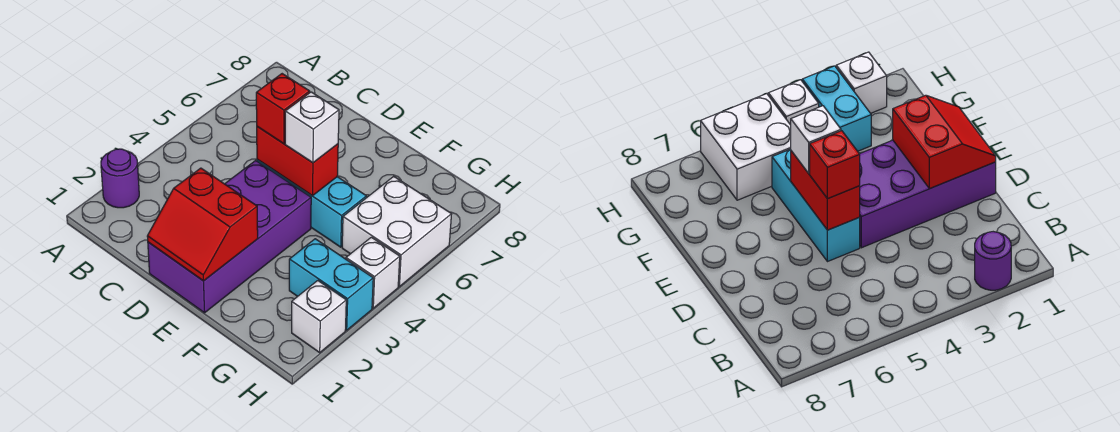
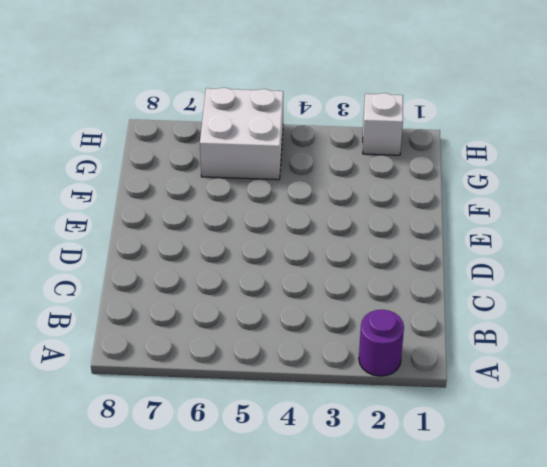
none -> purple brick D1:E4 level 1
none -> cyan brick D5:F5 level 1

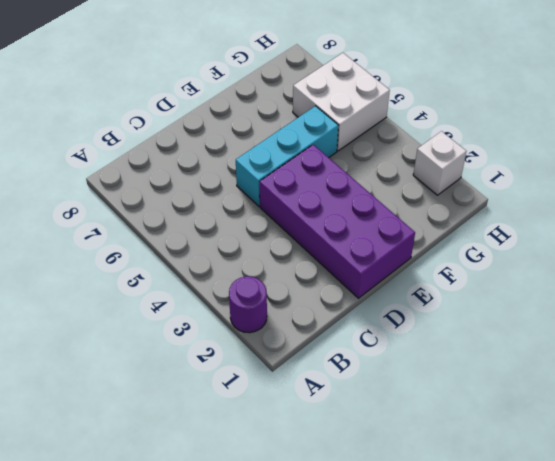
none -> cyan brick G3:H3 level 1
none -> white brick H4 level 1

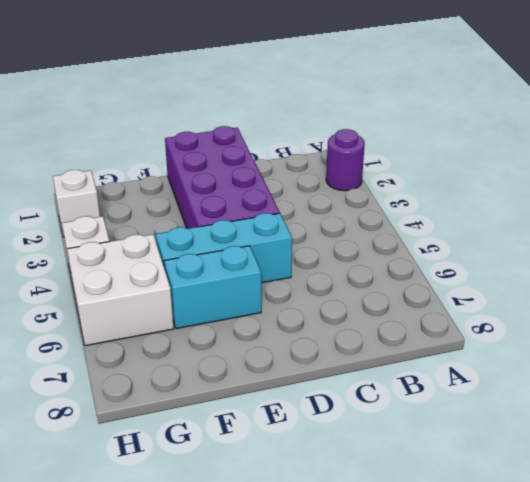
cyan brick E6:F6 level 1 -> cyan brick G3:H3 level 1
none -> red slope D1:E2 level 2 top 2
none -> red brick D5:E5 level 2

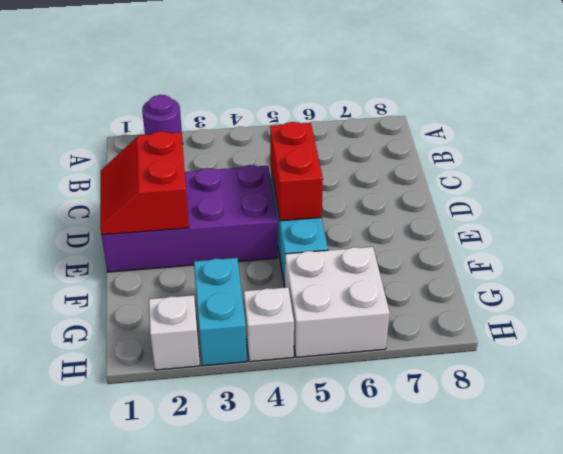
none -> red brick D5 level 3
none -> white brick E5 level 3

